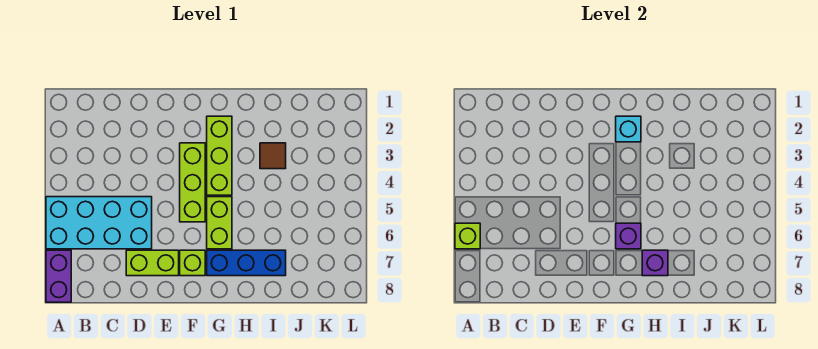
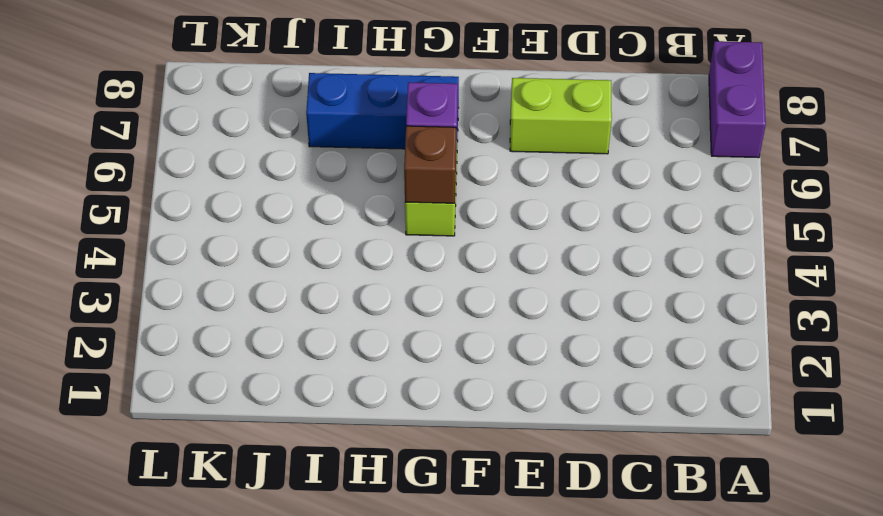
brown brick G5 level 2 -> none
none -> cyan brick A5:D6 level 1
none -> lime brick F3:F5 level 1
none -> lime brick F7 level 1

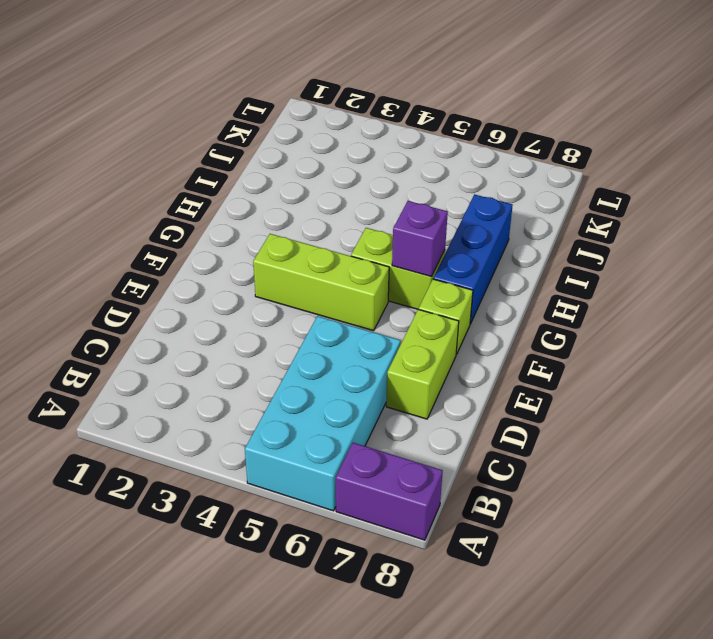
none -> lime brick G2:G4 level 1
none -> brown tile I3 level 1
none -> lime brick A6 level 2

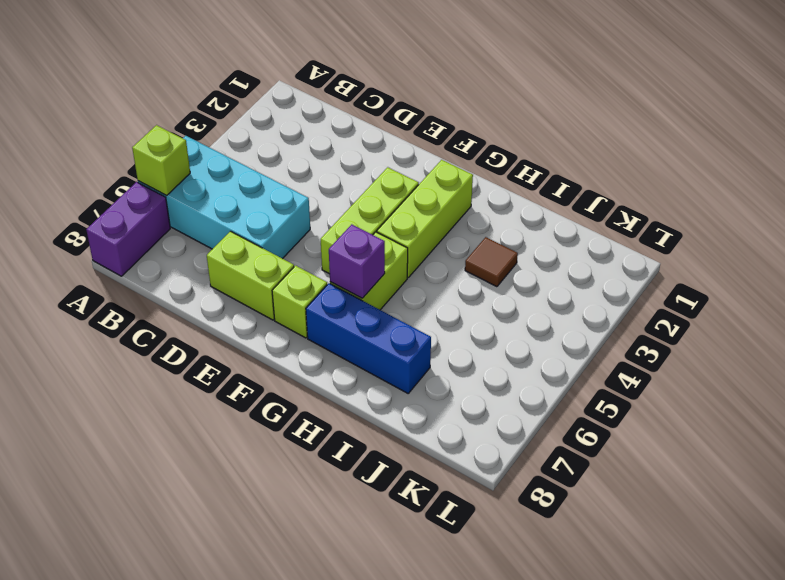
none -> cyan brick G2 level 2
none -> purple brick H7 level 2

